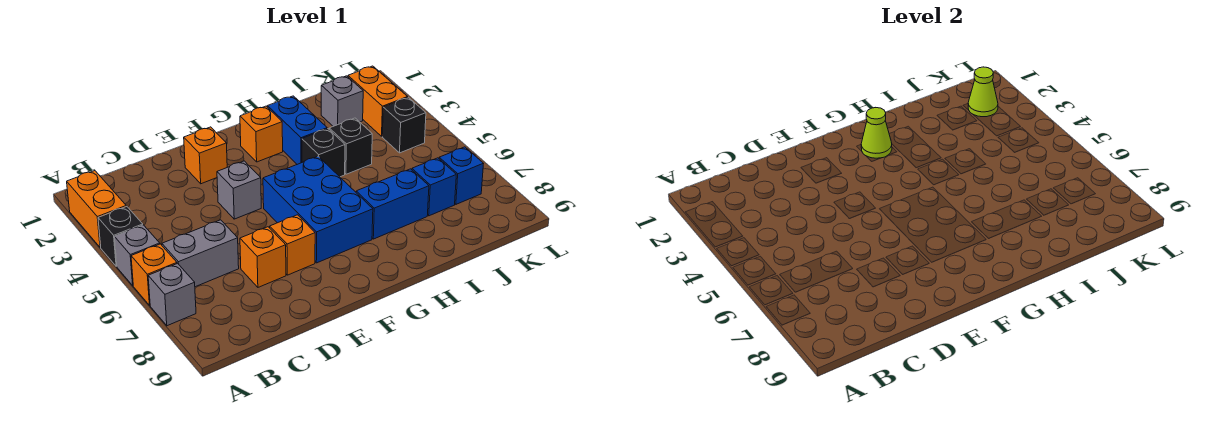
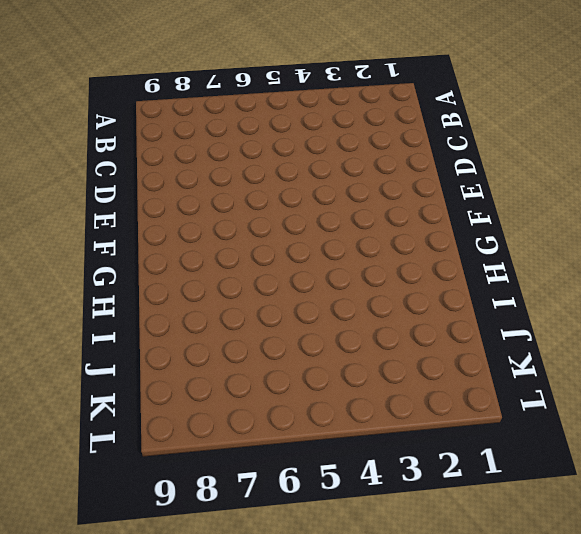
none -> orange brick A2:A3 level 1
none -> black brick A4 level 1
none -> grey brick A5 level 1

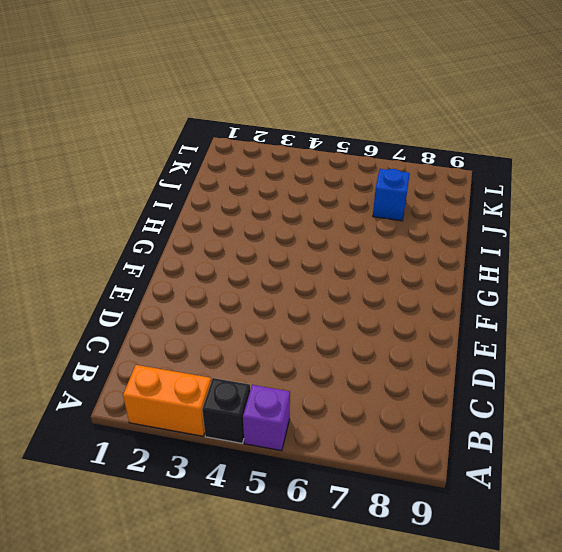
purple brick A5 level 1 -> grey brick A5 level 1
none -> orange brick A6 level 1
none -> grey brick A7 level 1
none -> grey brick B6:C6 level 1

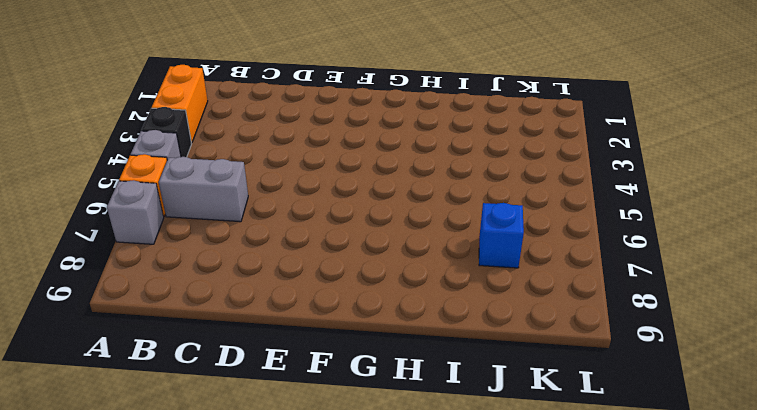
none -> orange brick D7 level 1
none -> orange brick E2 level 1
none -> grey brick E4 level 1

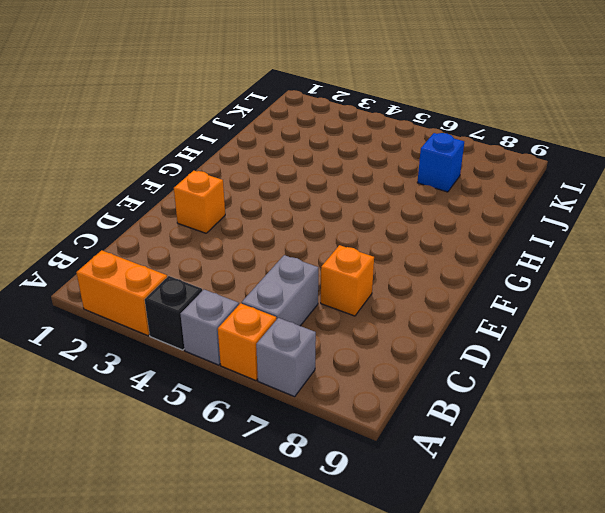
none -> grey brick E4 level 1
none -> orange brick E7 level 1
none -> blue brick F5:G7 level 1

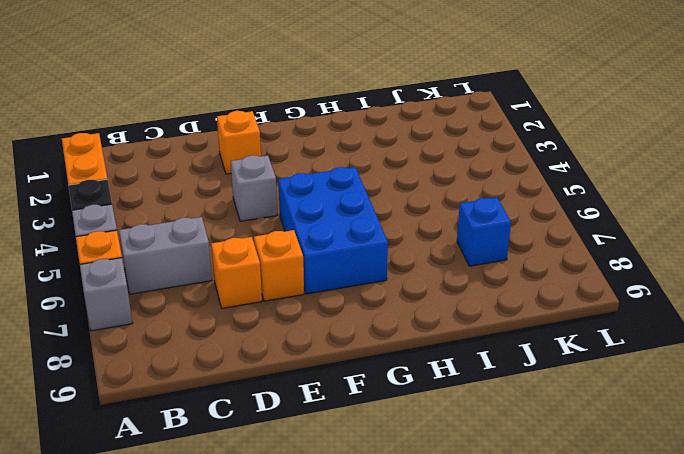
none -> orange brick G2 level 1
none -> blue brick H2:H3 level 1
none -> black brick H4 level 1

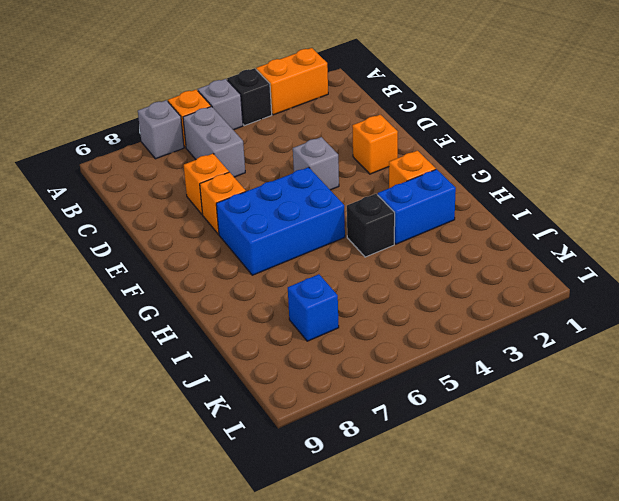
none -> blue brick H7:I7 level 1
none -> black brick I4 level 1
none -> grey brick J2 level 1

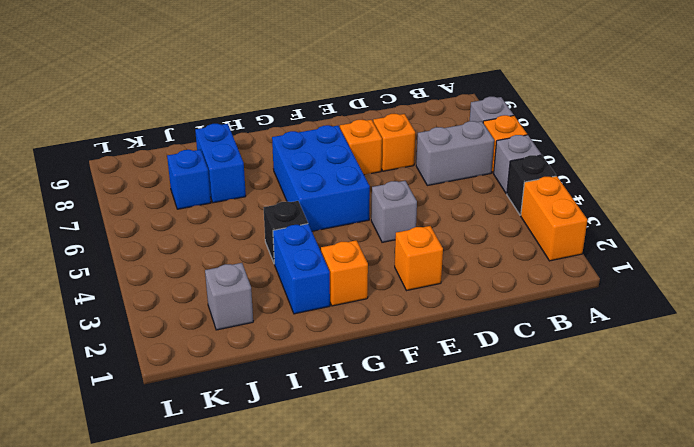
blue brick I7:I8 level 1 -> blue brick H7:I7 level 1
none -> black brick I4 level 1
none -> orange brick K2:K3 level 1
none -> black brick K4 level 1

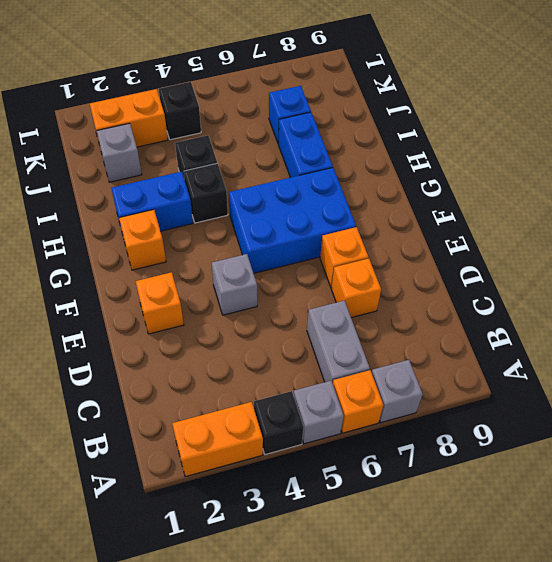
none -> blue brick K7 level 1
none -> lime cone G2 level 2
none -> lime cone K2 level 2

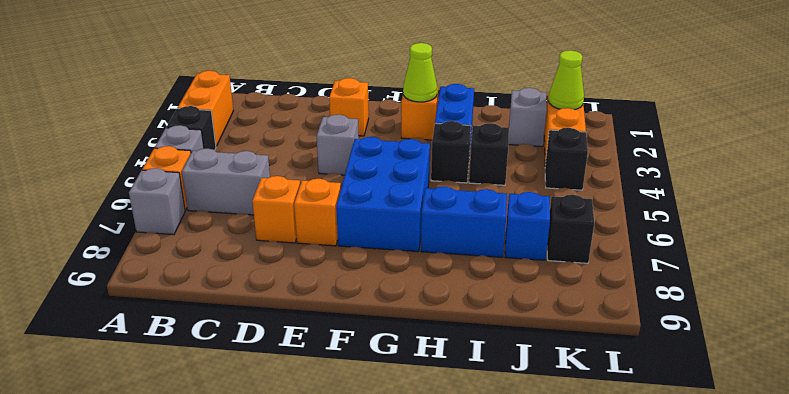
black brick K7 level 1 -> blue brick K7 level 1

